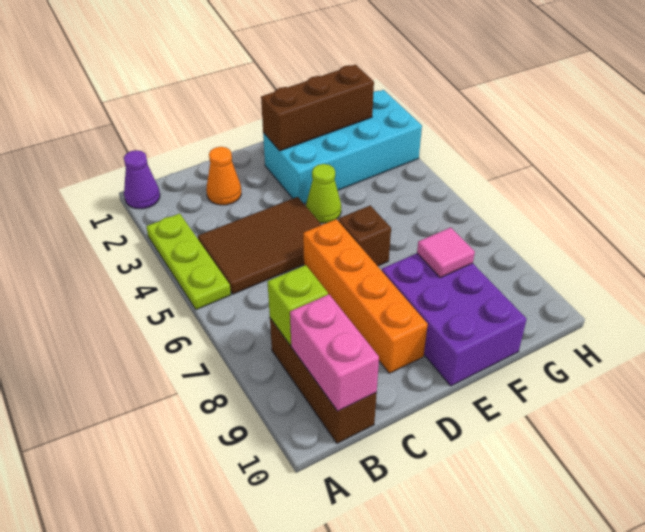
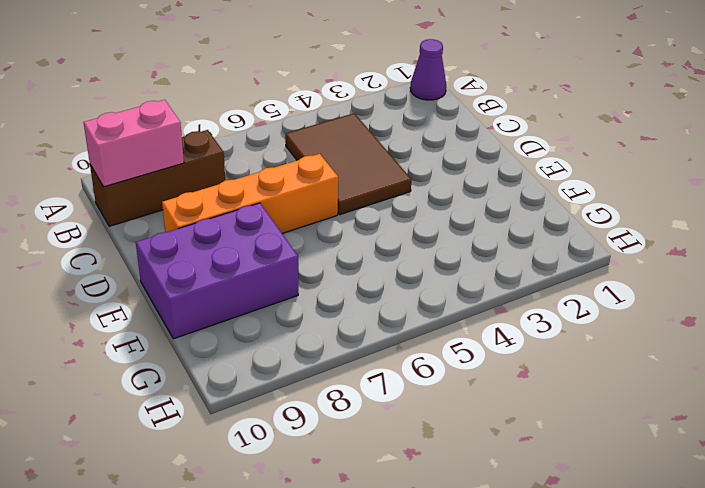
none -> lime plate A3:A5 level 1
none -> orange cone C2 level 1
none -> cyan brick E2:H3 level 1

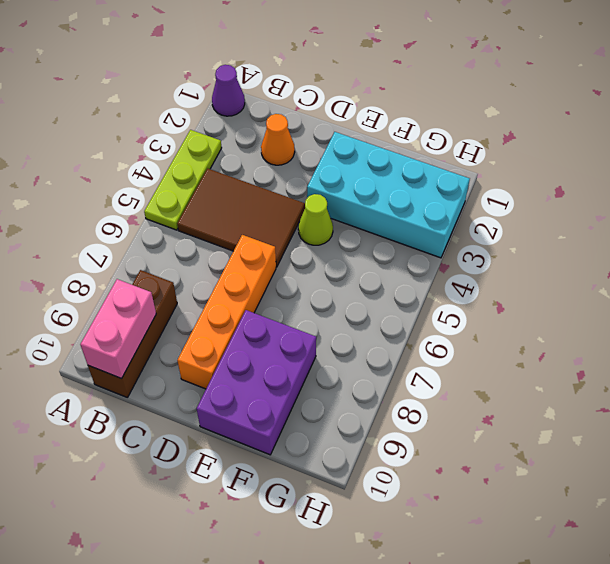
none -> brown brick E6 level 1
none -> lime brick B8 level 2
none -> brown brick E2:G2 level 2

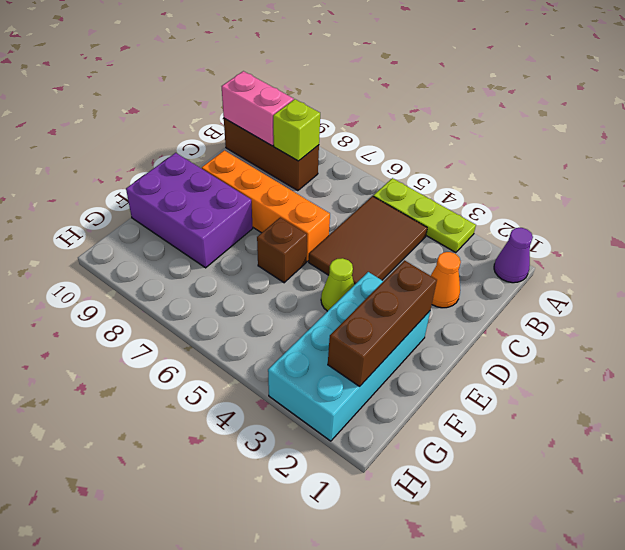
none -> pink tile F8 level 2

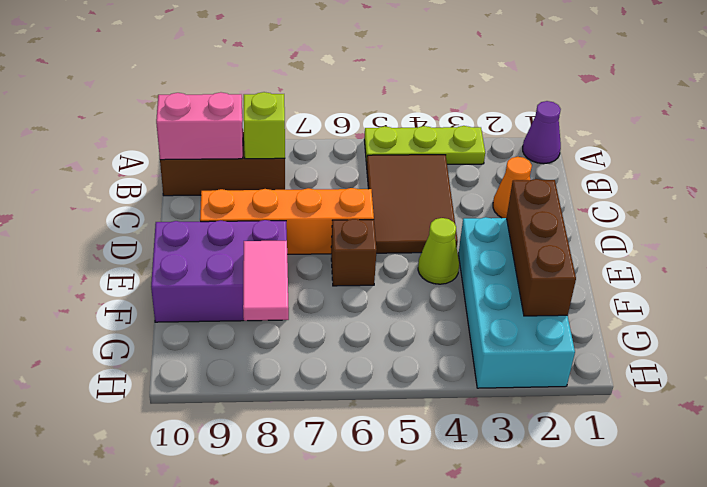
pink tile F8:G8 level 2 -> pink tile F8 level 2

